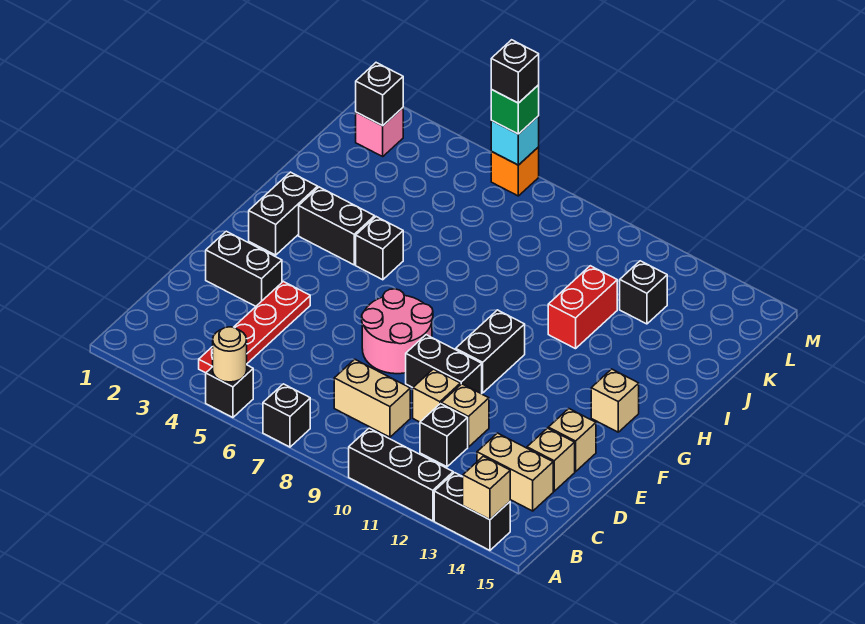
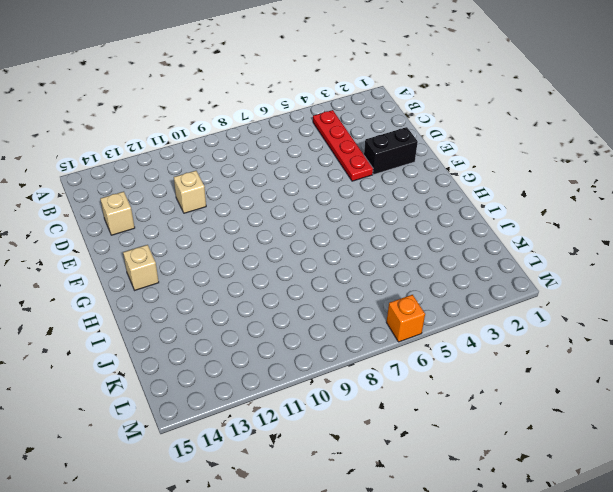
none -> black brick A5 level 1
none -> black brick A7 level 1
none -> black brick A10:A12 level 1
none -> black brick A13:A14 level 1

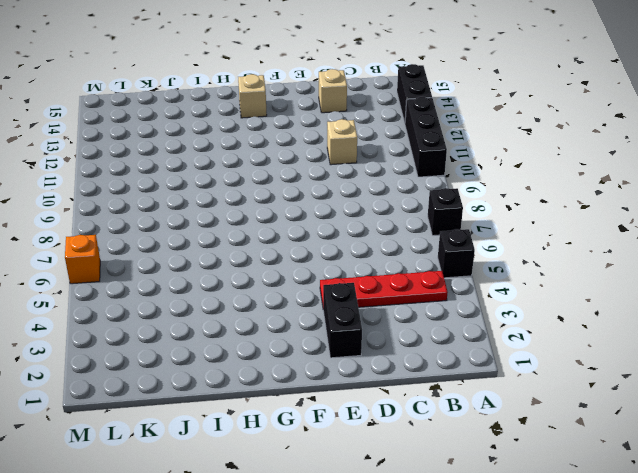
none -> tan brick C8:C9 level 1
none -> black brick C11 level 1
none -> tan brick C13:C14 level 1
none -> tan brick D10 level 1

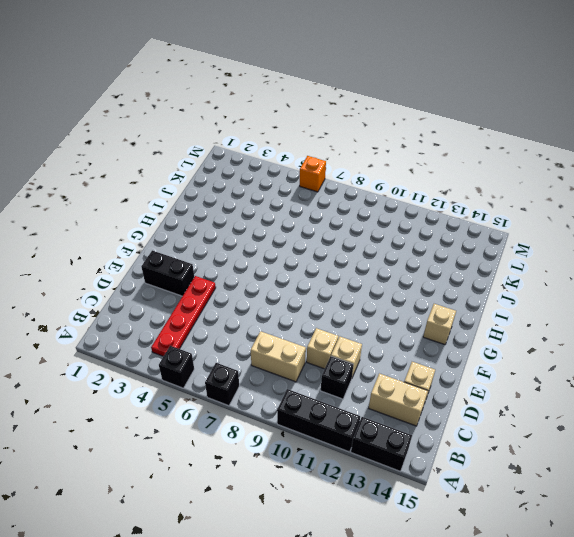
none -> pink round brick E7:F8 level 1
none -> black brick E9:E10 level 1
none -> tan brick E14 level 1
none -> black brick F10:G10 level 1

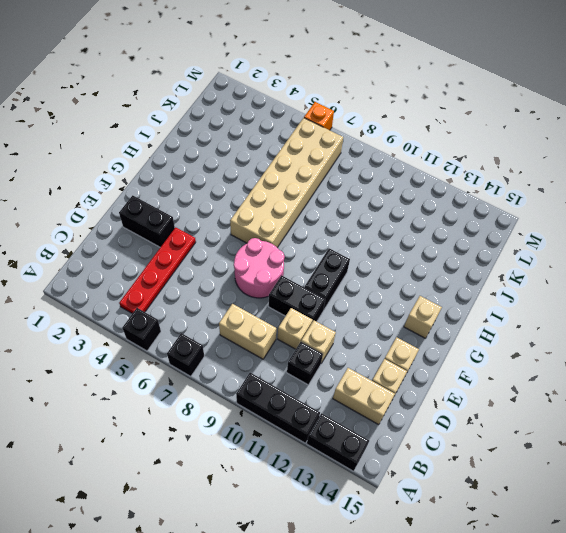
tan brick G6:L7 level 1 -> none
none -> black brick G2:H2 level 1
none -> black brick H3:H4 level 1
none -> black brick H5 level 1
none -> red brick I11:J11 level 1

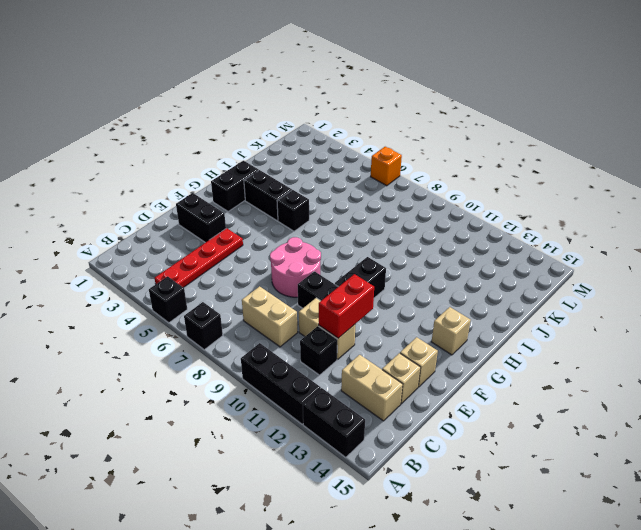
red brick D11:E11 level 2 -> red brick I11:J11 level 1
none -> black brick K12 level 1
none -> pink brick L2 level 1
none -> tan round brick A5 level 2
none -> tan brick A14 level 2

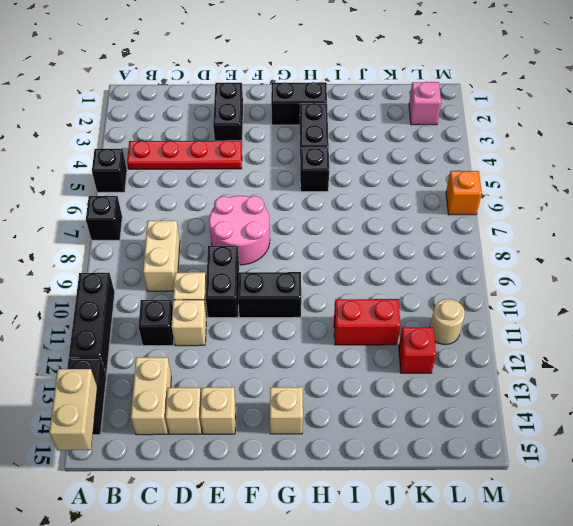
tan brick A14:A15 level 2 -> tan brick A14 level 2
red brick K12 level 1 -> black brick K12 level 1
tan round brick L11 level 1 -> tan round brick A5 level 2
none -> black brick L2 level 2
none -> cyan brick M6 level 2
none -> green brick M6 level 3
none -> black brick M6 level 4

